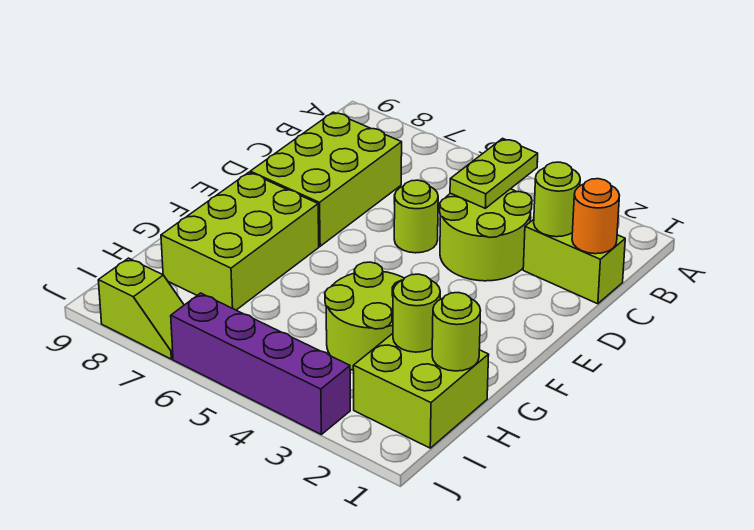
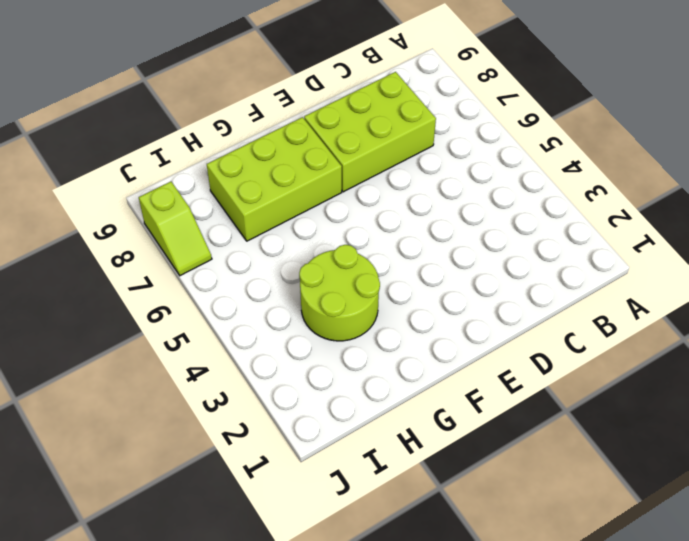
none -> lime brick C1:C2 level 1
none -> lime round brick C3:D4 level 1
none -> lime round brick D5 level 1

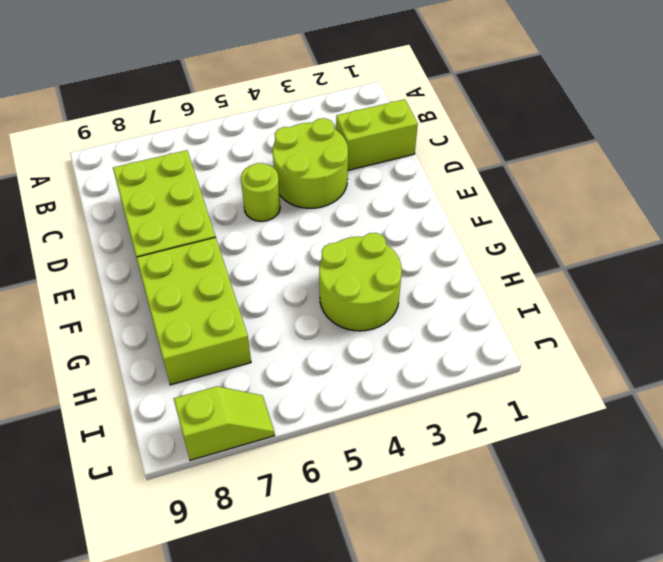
none -> lime brick H1:I2 level 1
none -> purple brick J3:J6 level 1
none -> lime plate B4:C4 level 2

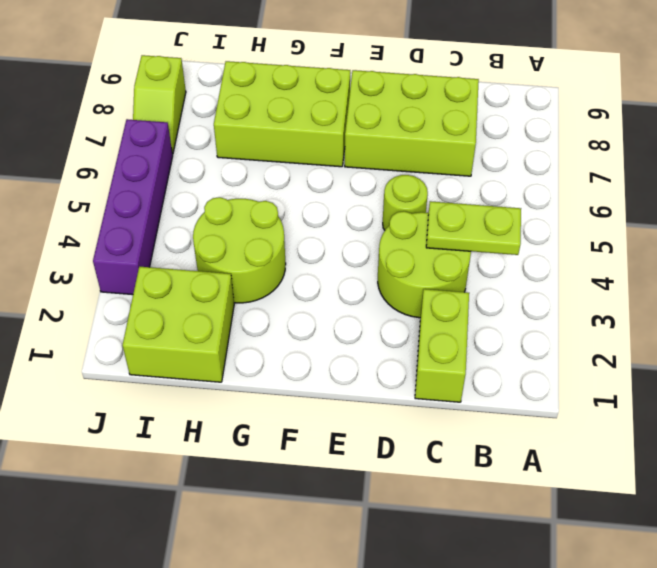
none -> orange round brick C1 level 2
none -> lime round brick C2 level 2
none -> lime round brick H1 level 2

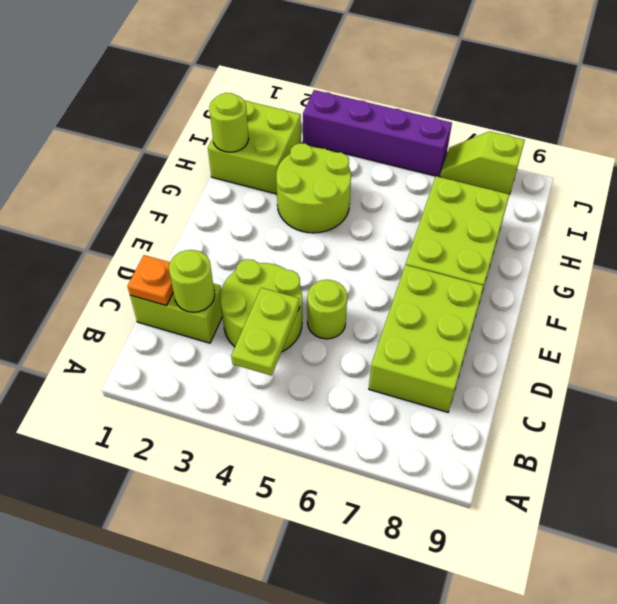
orange plate C1 level 2 -> orange round brick C1 level 2
none -> lime round brick H2 level 2

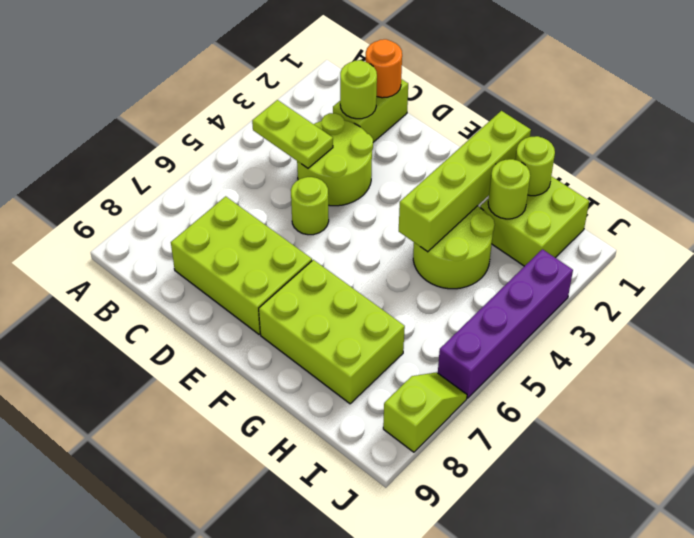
lime brick G1:G4 level 2 -> none

